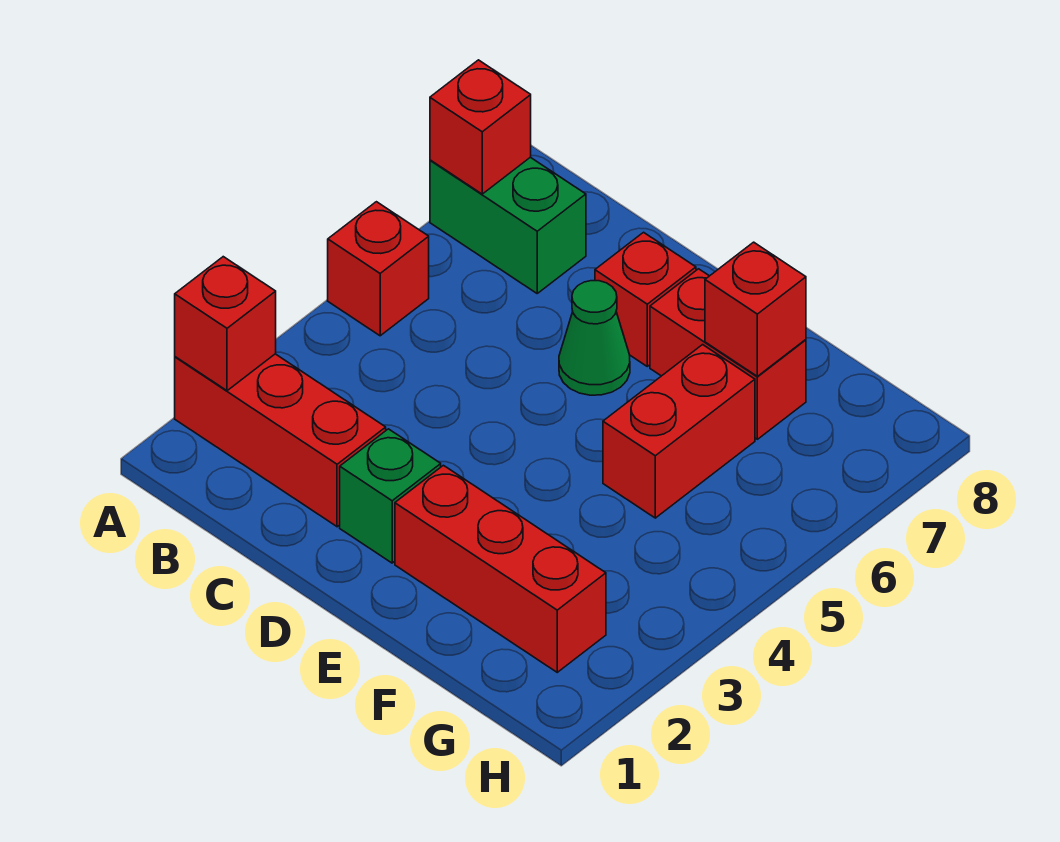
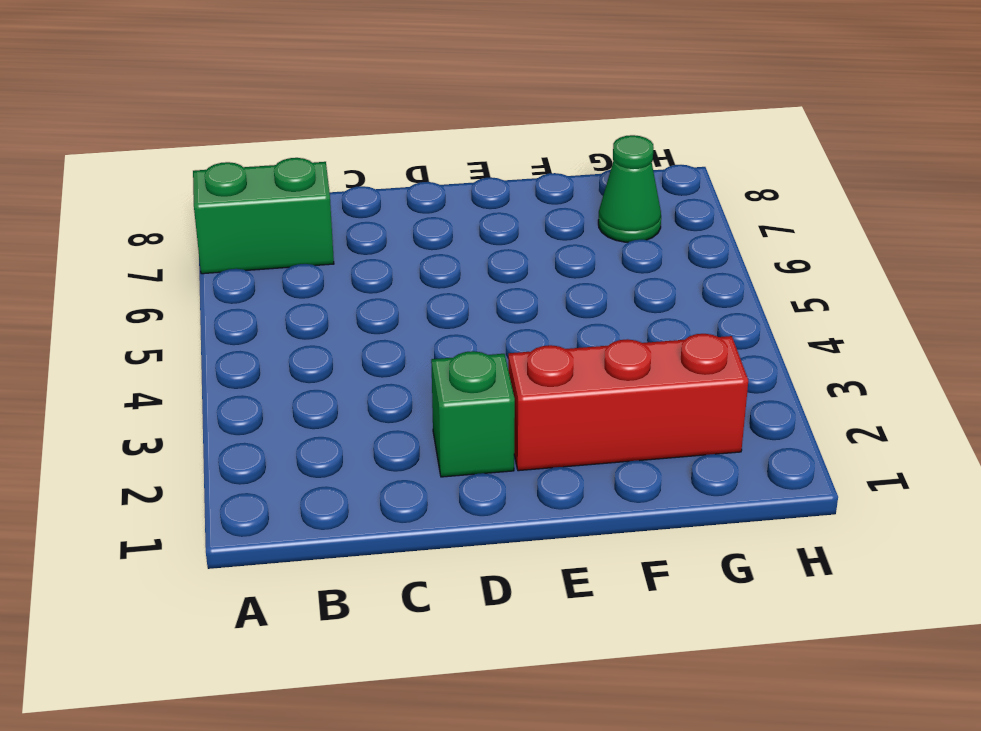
green cone G7 level 1 -> green cone D6 level 1
none -> red brick A2:C2 level 1
none -> red brick A5 level 1
none -> red brick D7 level 1

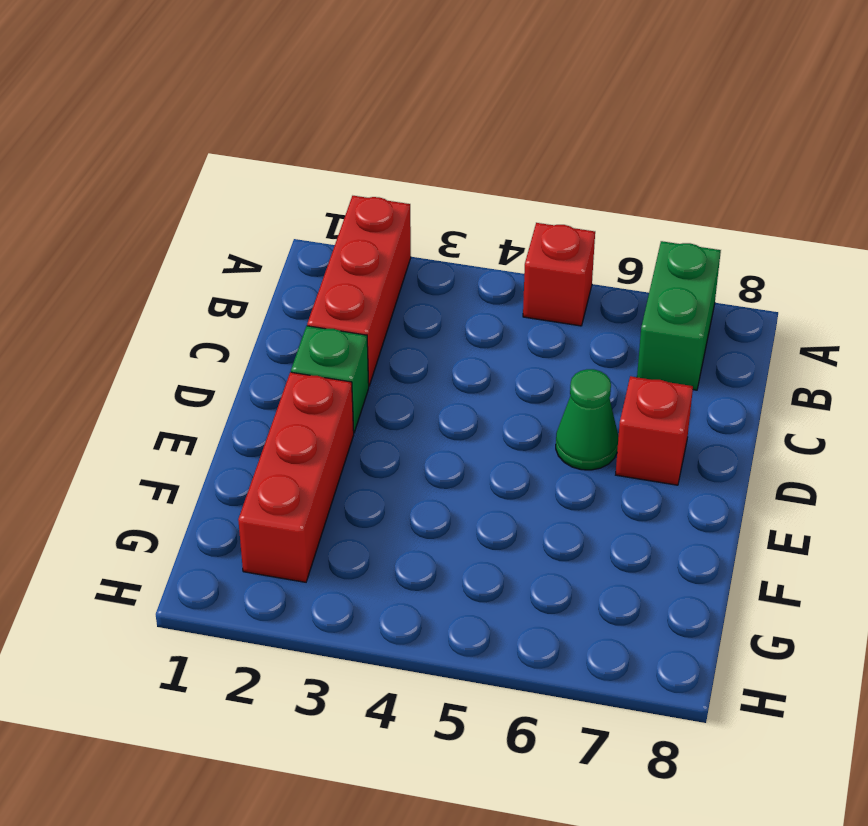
none -> red brick E7:F7 level 1
none -> red brick F5:F6 level 1
none -> red brick A2 level 2

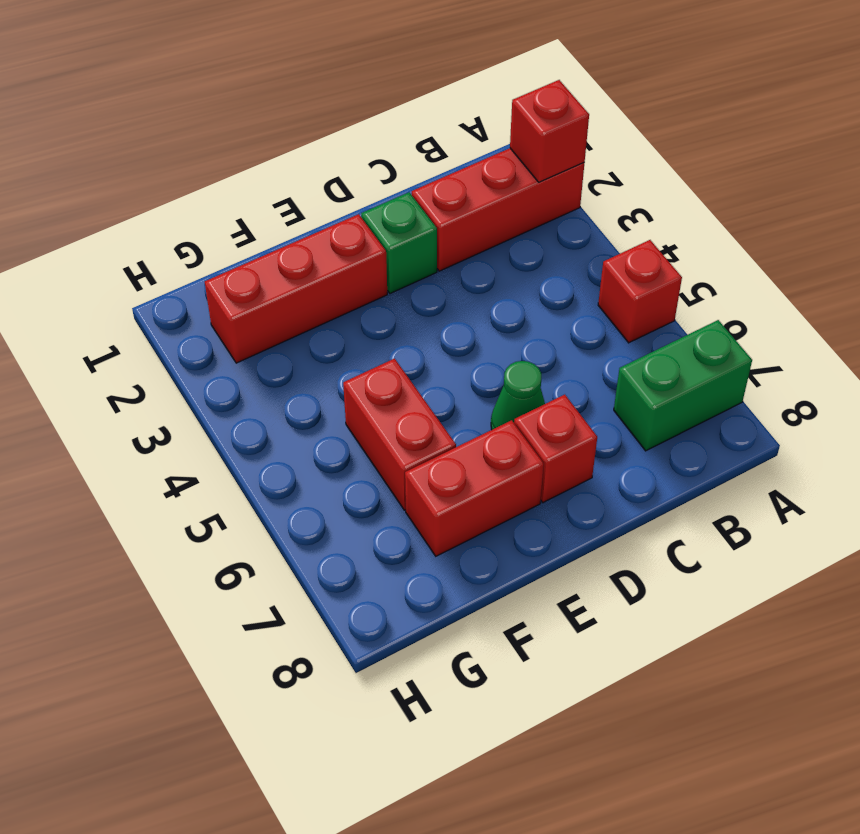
none -> red brick A7 level 2
none -> red brick F7 level 2

